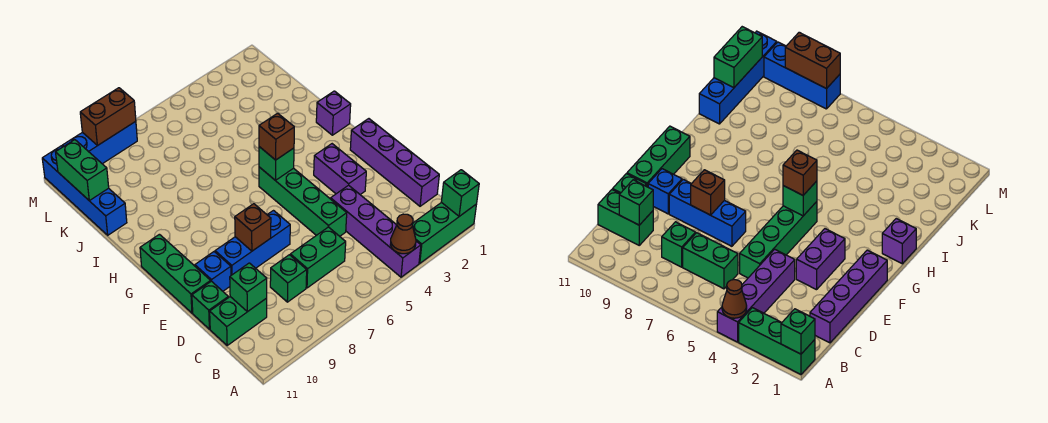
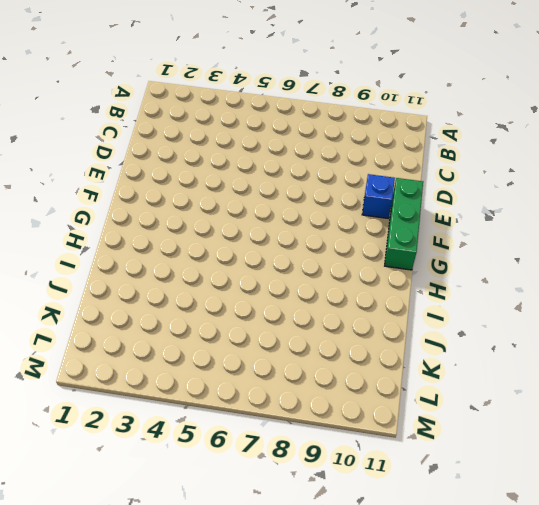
none -> green brick A1:A3 level 1
none -> purple brick A4:D4 level 1
none -> purple brick C1:F1 level 1

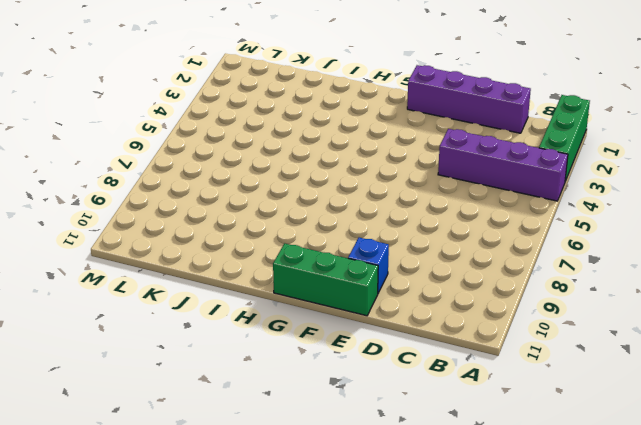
none -> green brick C6:C7 level 1
none -> green brick C8 level 1
none -> green brick C10:C11 level 1

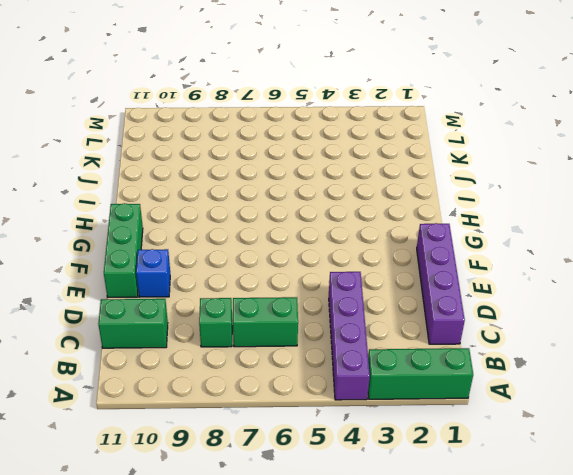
none -> green brick D5:G5 level 1
none -> green brick D11 level 1
none -> purple brick E3:F3 level 1

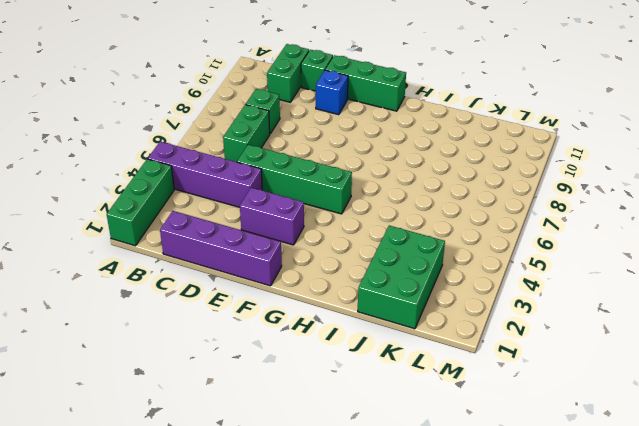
green brick J1:K3 level 1 -> none
none -> blue brick E7:E9 level 1
none -> purple brick H1 level 1
none -> blue brick J11:M11 level 1

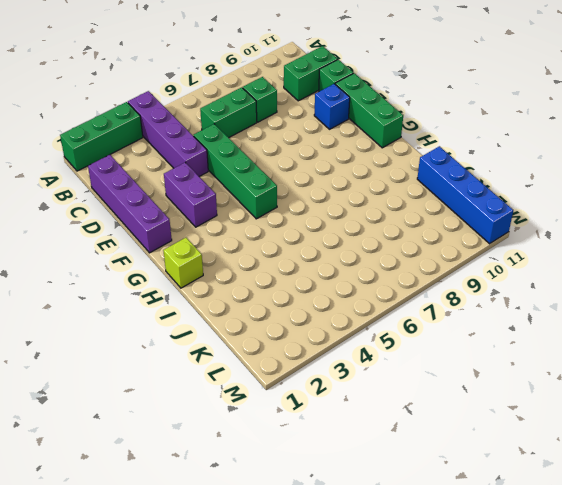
lime brick H1 level 1 -> purple brick H1 level 1
none -> blue brick E7:E9 level 1
none -> blue brick M8:M10 level 1
none -> green brick A1 level 2

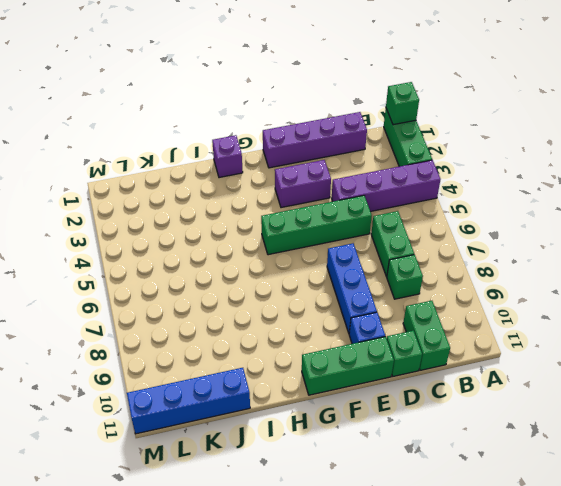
none -> blue brick M8:M10 level 1
none -> brown cone A4 level 2
none -> green brick C10 level 2

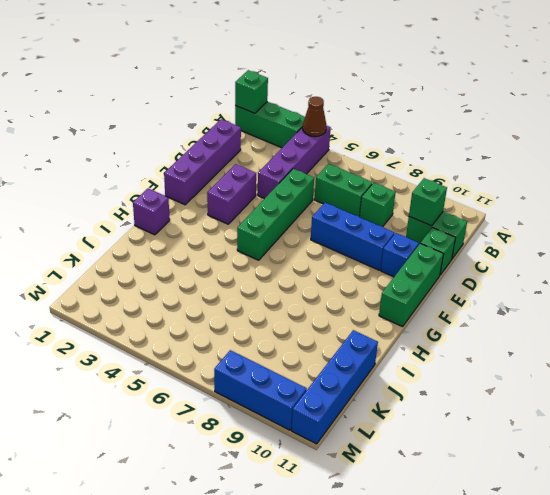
none -> brown brick E8 level 2
none -> green brick G5 level 2
none -> green brick K11:L11 level 2

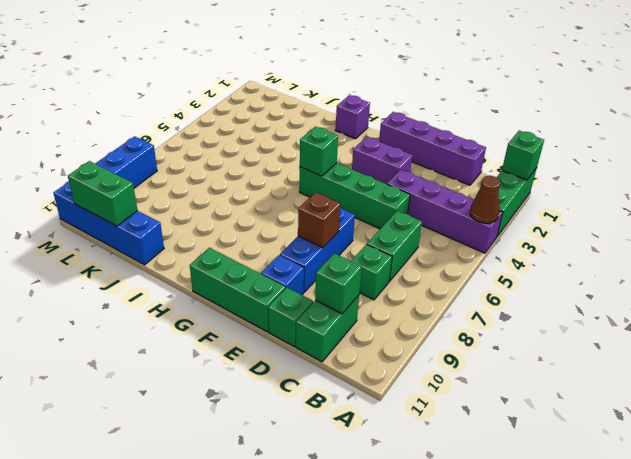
none -> brown brick M8:M9 level 2
none -> brown brick G5 level 3

